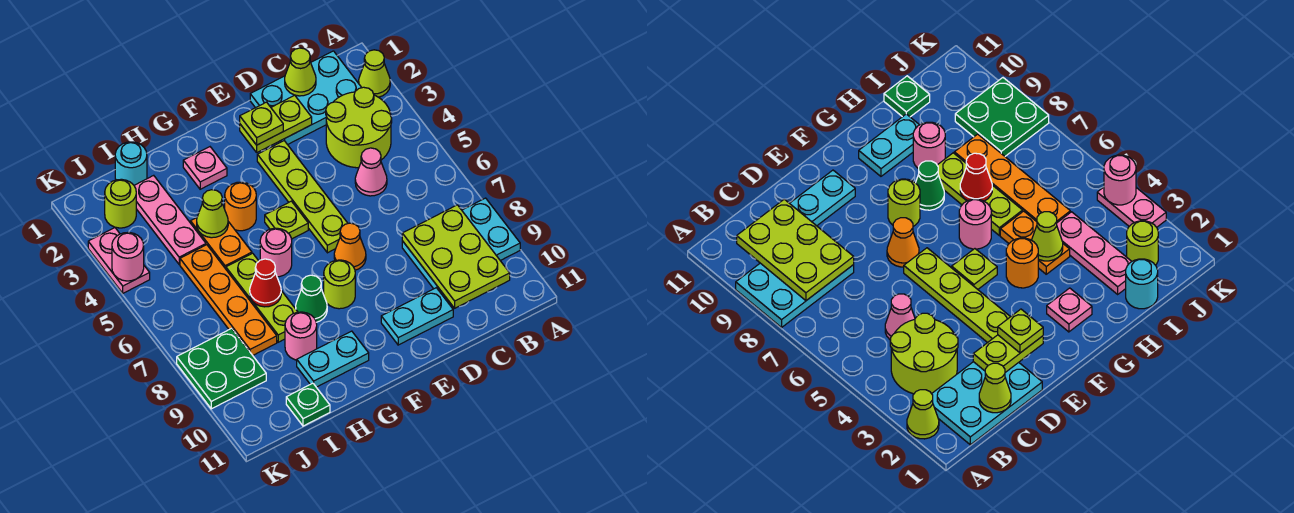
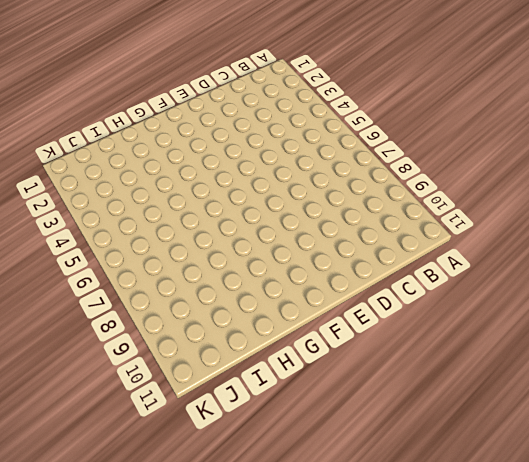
none -> lime cone A2 level 1
none -> cyan plate A8:C9 level 1
none -> cyan plate B1:D2 level 1
none -> lime round brick B3:C4 level 1

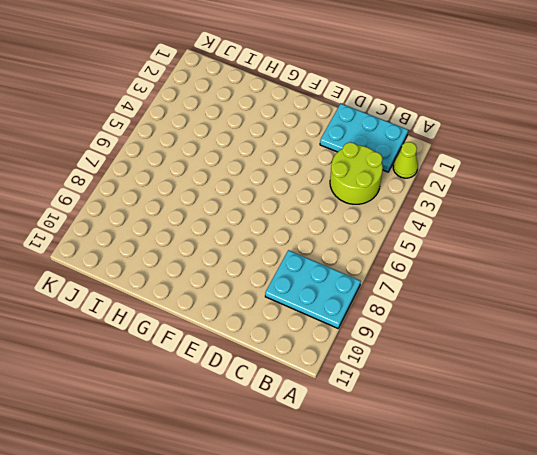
none -> pink cone C5 level 1
none -> cyan plate D10:E10 level 1
none -> lime plate E3:E6 level 1
none -> orange cone E7 level 1

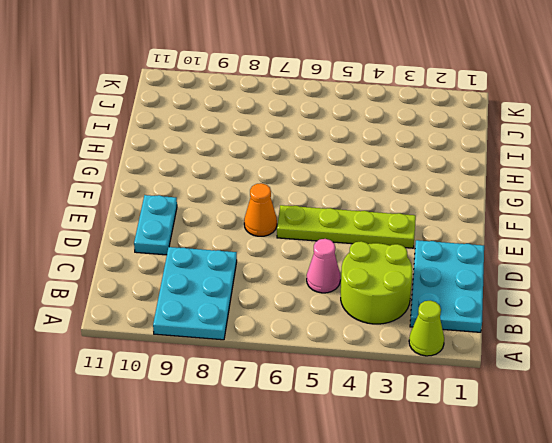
none -> lime plate F5 level 1
none -> lime round brick F8 level 1
none -> pink plate G2 level 1
none -> orange round brick G4 level 1

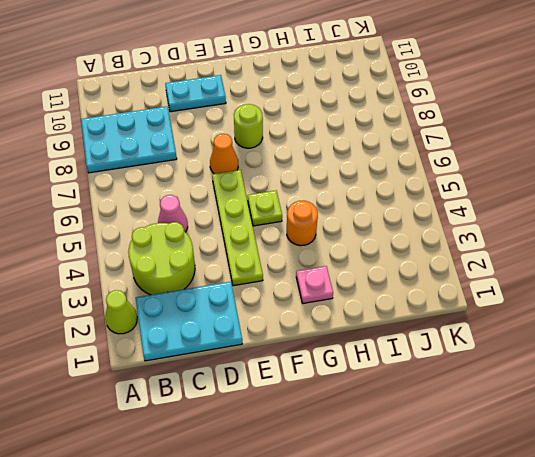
none -> pink round brick G6 level 1
none -> green cone G8 level 1
none -> cyan plate G10:H10 level 1
none -> orange plate H4:H5 level 1

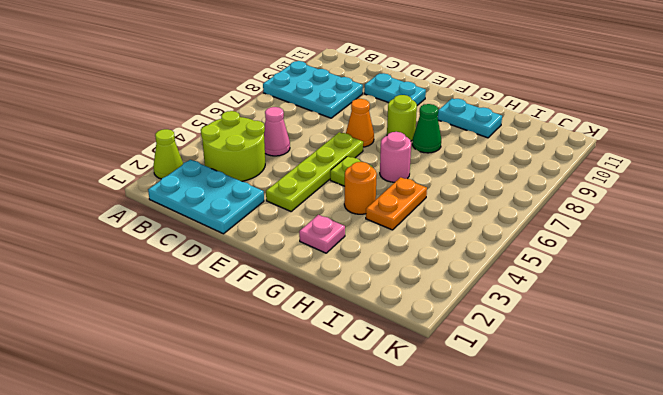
none -> lime plate H6:H8 level 1
none -> pink round brick H9 level 1
none -> cyan round brick I1 level 1
none -> pink plate I2:I4 level 1

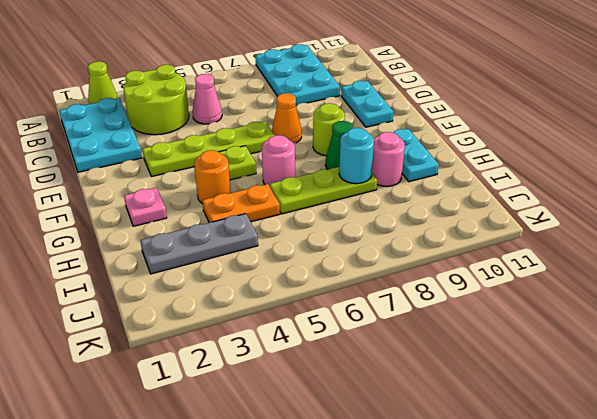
cyan round brick H8 level 2 -> cyan round brick I1 level 1
grey plate I2:I4 level 1 -> pink plate I2:I4 level 1
none -> orange plate I5:I8 level 1
none -> green plate I11 level 1
none -> lime round brick J2 level 1
none -> green plate J8:K9 level 1

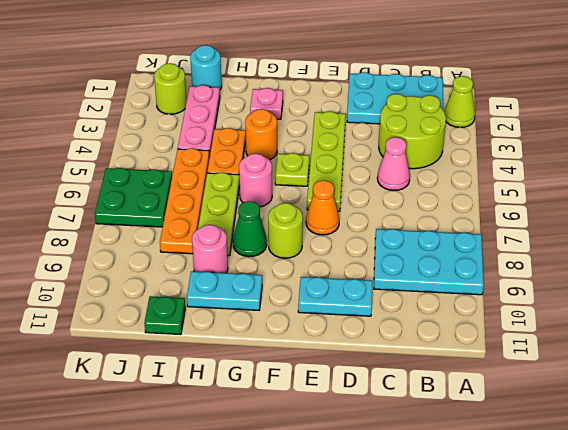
green plate J6:K7 level 1 -> green plate J8:K9 level 1
none -> pink plate K3:K4 level 1
none -> lime plate B8:C10 level 2
none -> lime cone C1 level 2
none -> lime plate D2:E2 level 2

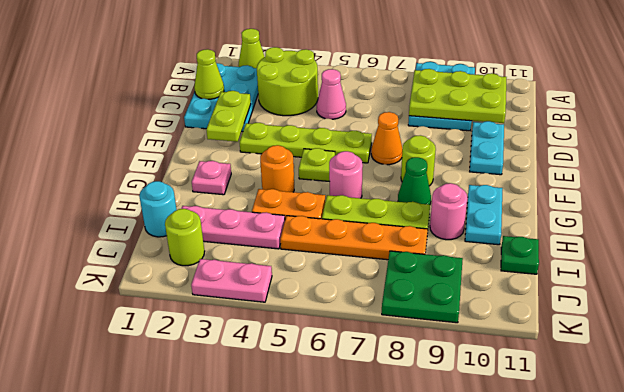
none -> lime cone H4 level 2
none -> red cone H7 level 2
none -> pink round brick K4 level 2
none -> lime plate E2 level 3

